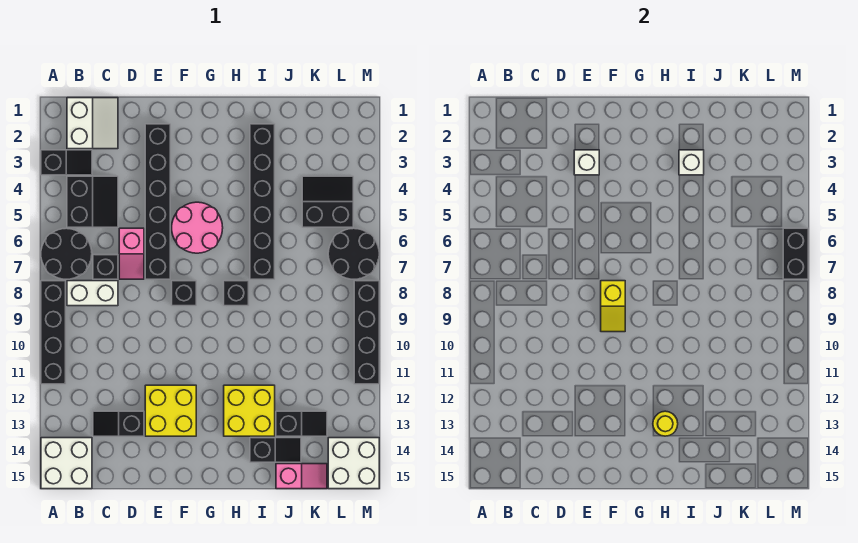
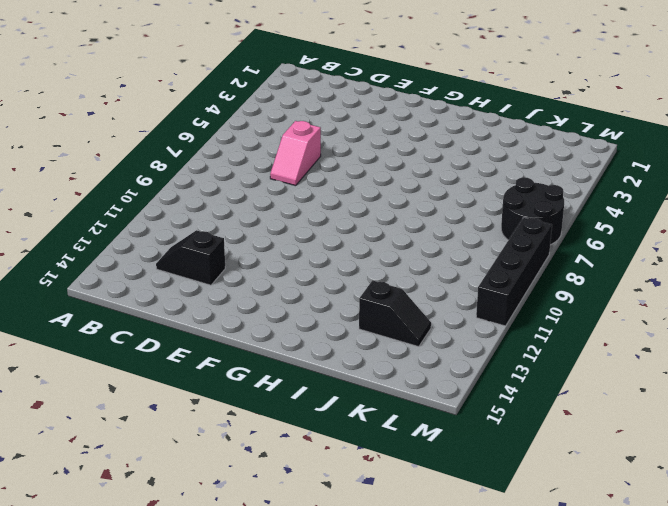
none -> black slope A3:B3 level 1 top A
none -> black round brick A6:B7 level 1
none -> black brick A8:A11 level 1

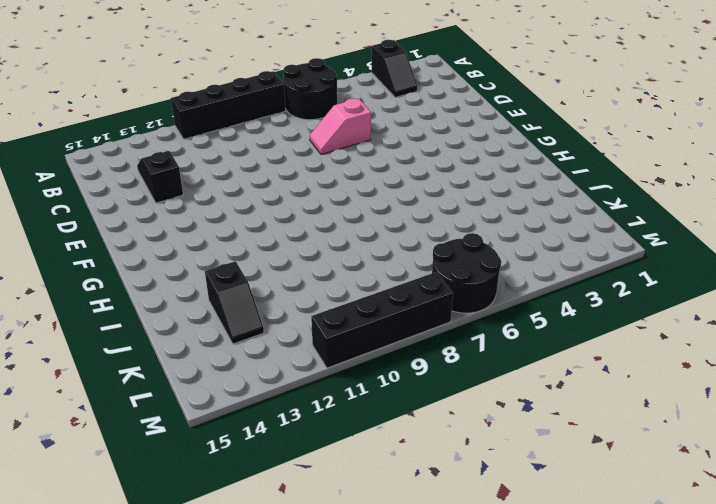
none -> white brick A14:B15 level 1
none -> white slope B1:C2 level 1 top B
none -> black slope B4:C5 level 1 top B

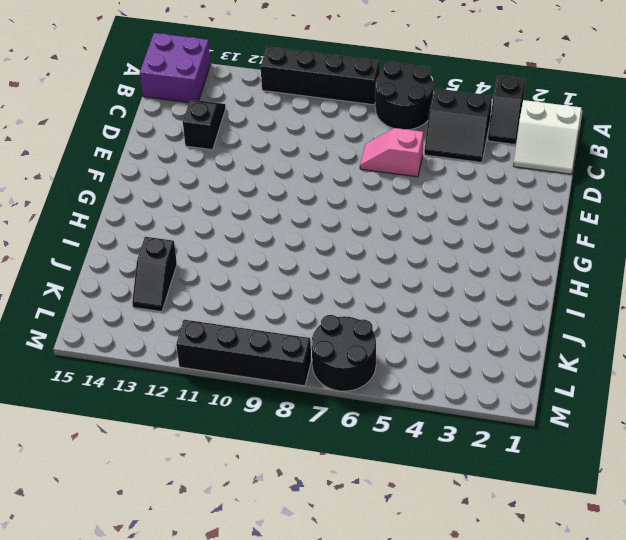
purple brick A14:B15 level 1 -> white brick A14:B15 level 1
none -> white brick B8:C8 level 1
none -> black brick C7 level 1
none -> black brick E2:E7 level 1

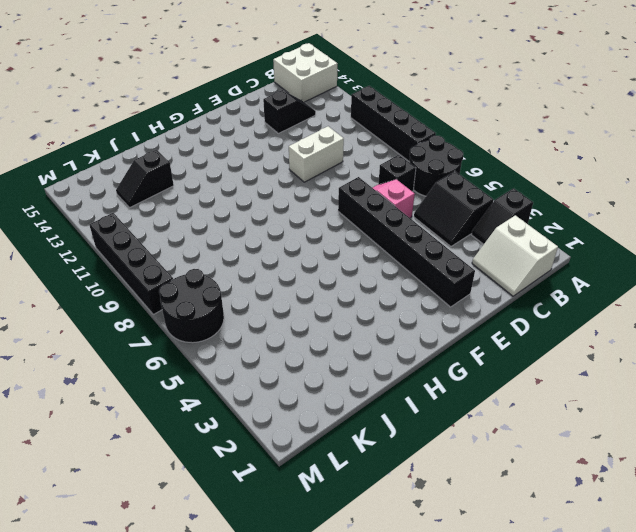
white brick D10:E10 level 1 -> white brick B8:C8 level 1
none -> yellow brick E12:F13 level 1
none -> pink round brick F5:G6 level 1
none -> black brick F8 level 1

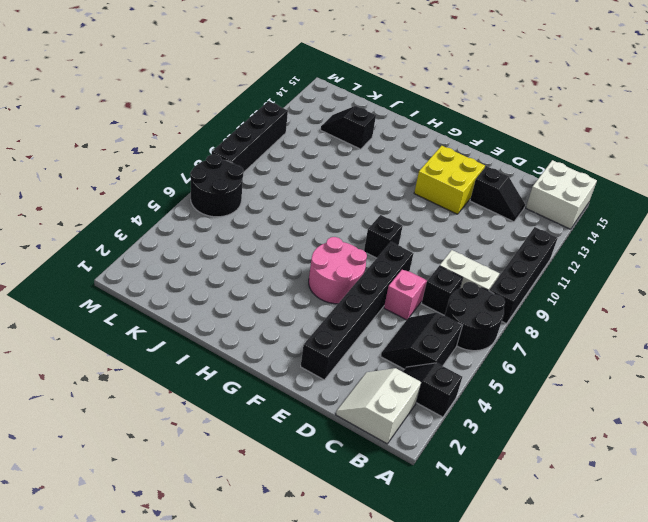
none -> black brick H8 level 1
none -> yellow brick H12:I13 level 1
none -> black brick I2:I7 level 1

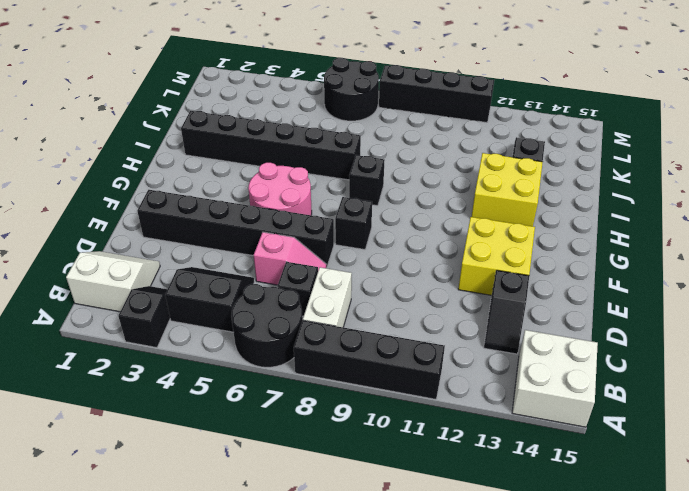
none -> black slope I14:J14 level 1 top I
none -> pink slope J15:K15 level 1 top J
none -> black slope K4:L5 level 1 top 5

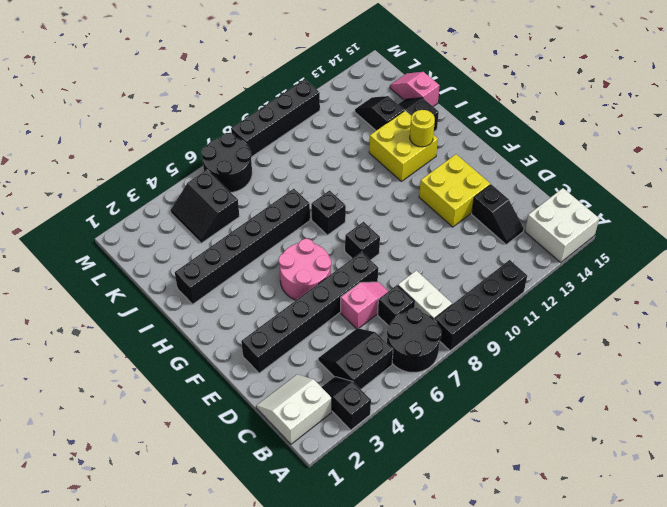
none -> white brick L14:M15 level 1
none -> white brick E3 level 2
none -> yellow slope F8:F9 level 2 top 8

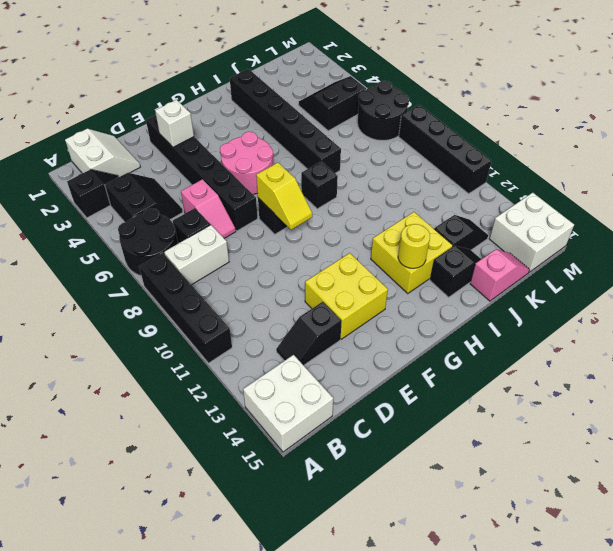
none -> white brick I3 level 2
none -> black brick M6:M7 level 2

